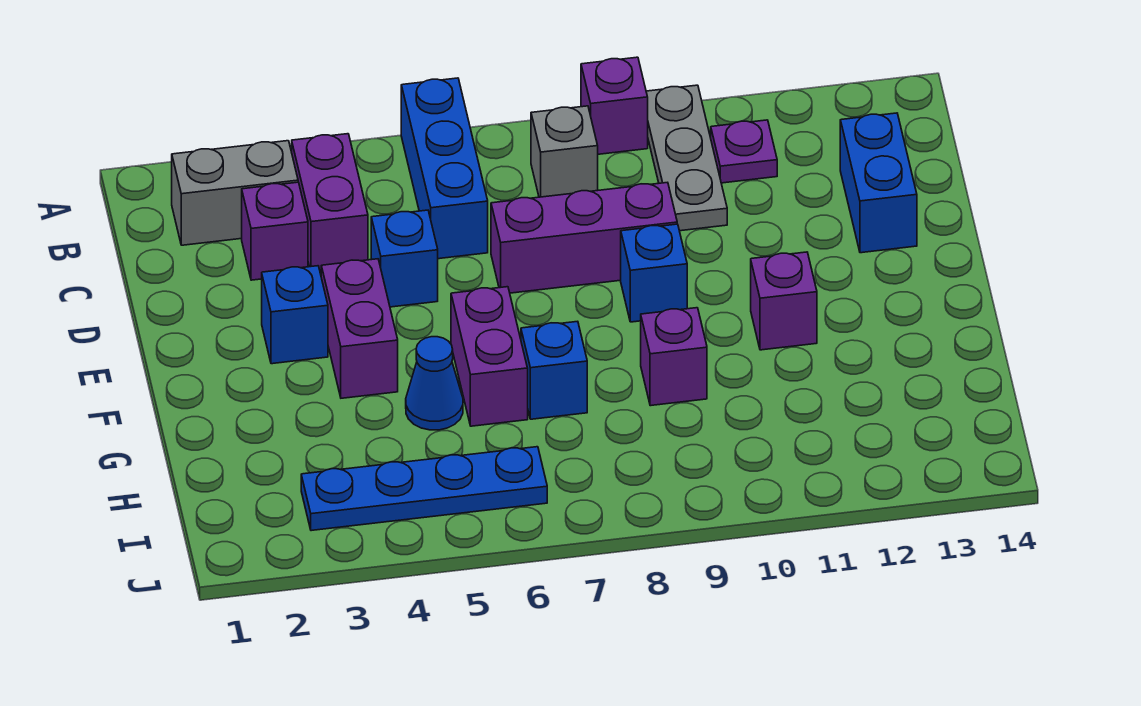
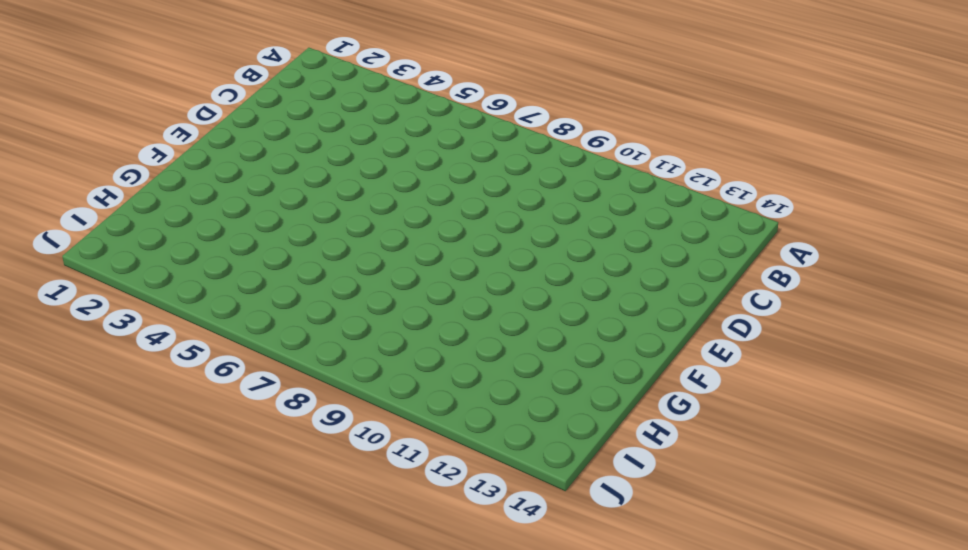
none -> blue brick A6:C6 level 1
none -> purple brick A9 level 1
none -> grey plate A10:C10 level 1

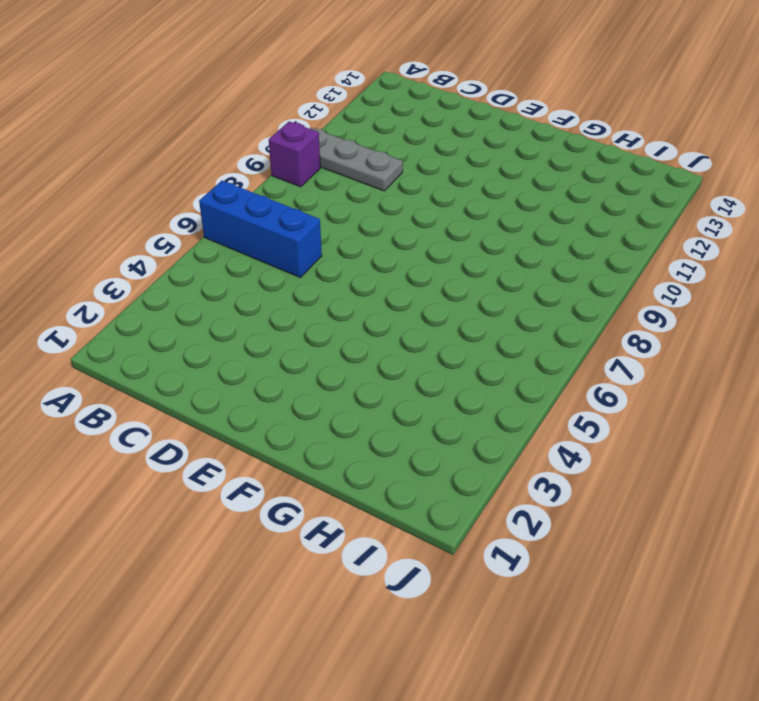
none -> grey brick B2:B3 level 1
none -> purple brick B4:C4 level 1
none -> grey brick B8 level 1

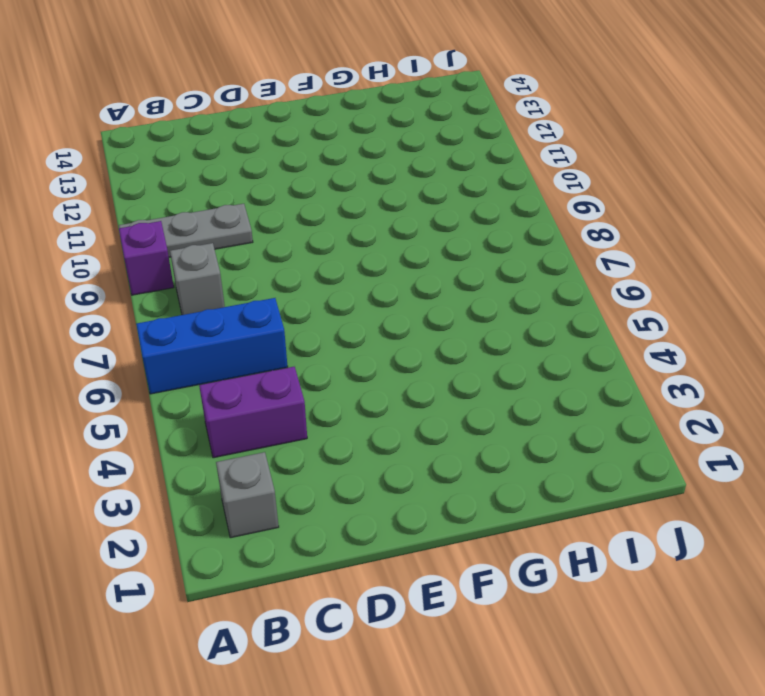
grey brick B2 level 1 -> grey brick B2:B3 level 1
none -> purple plate B11 level 1
none -> purple brick C3 level 1
none -> blue brick C13:D13 level 1

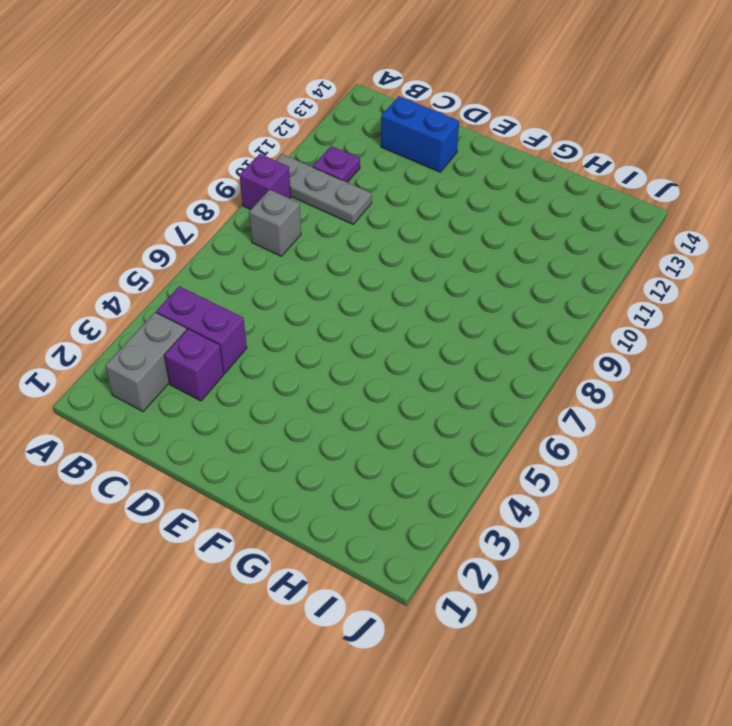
none -> blue brick A6:C6 level 1
none -> blue brick D5 level 1
none -> purple brick D7:D9 level 1

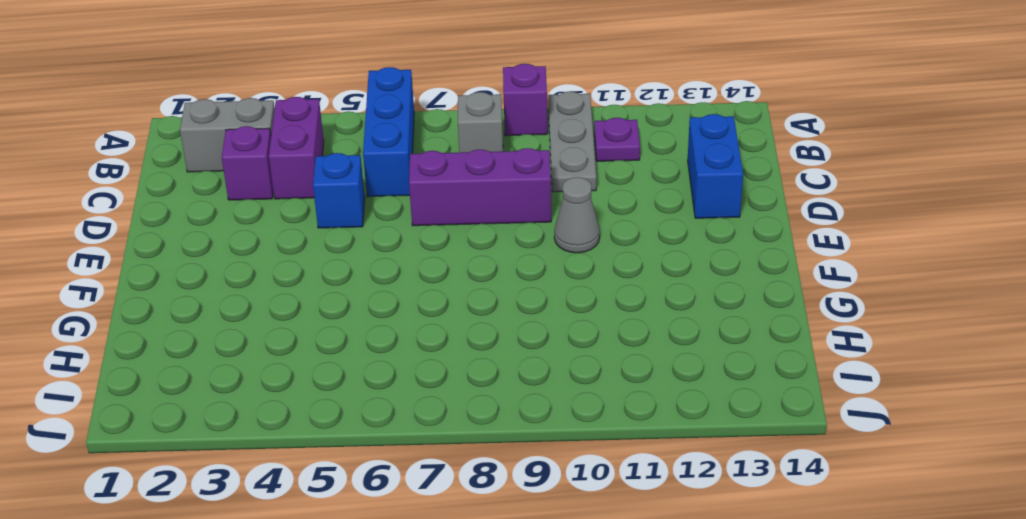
grey cone E10 level 1 -> none
none -> blue brick E3 level 1
none -> purple brick E4:F4 level 1
none -> blue brick E9 level 1

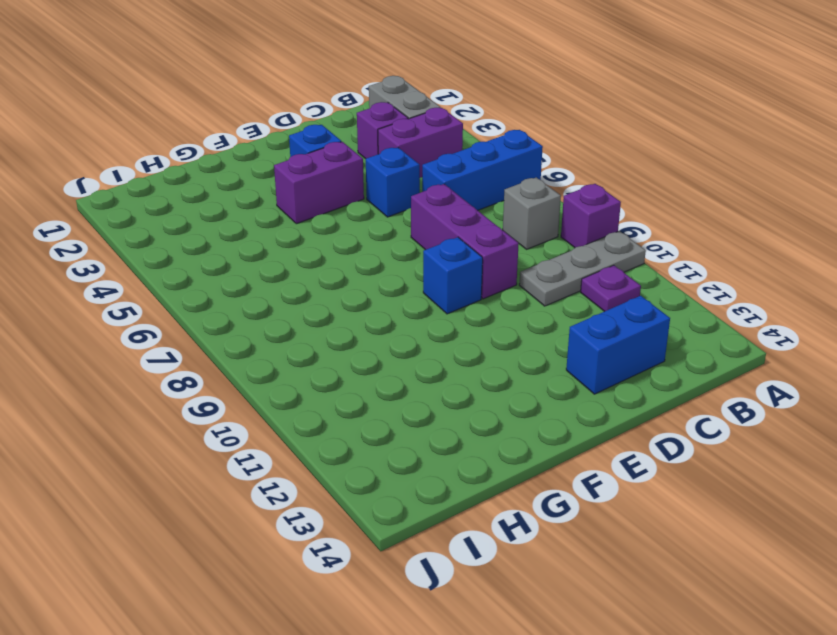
none -> purple brick F6:G6 level 1
none -> purple brick F11 level 1
none -> blue cone G5 level 1

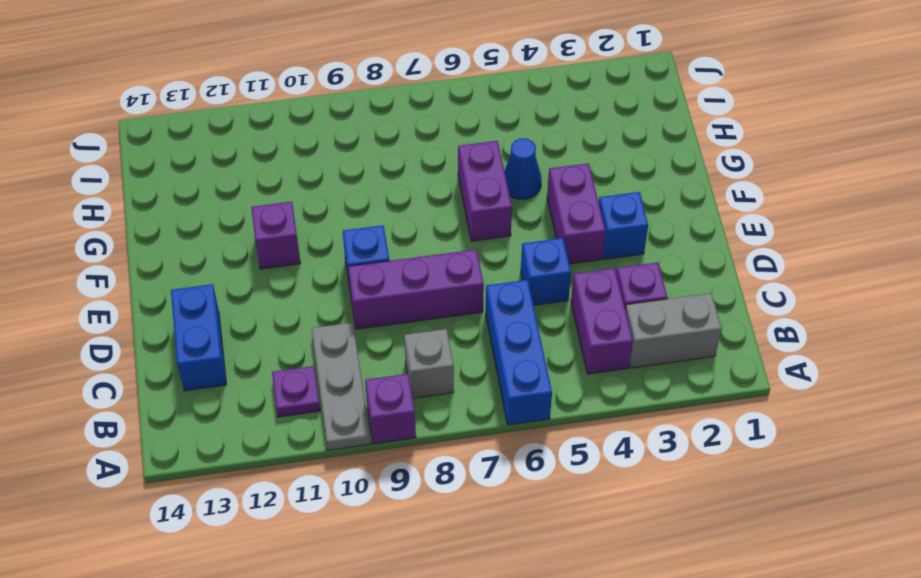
none -> blue brick G7 level 1
none -> purple brick G9 level 1
none -> blue plate I3:I6 level 1

